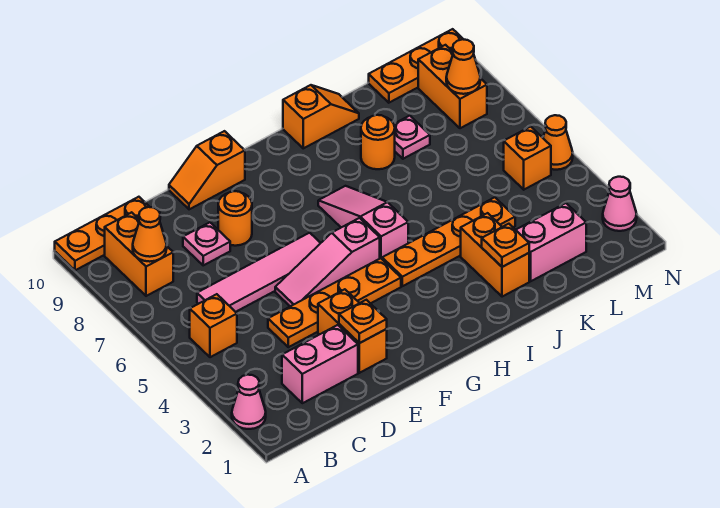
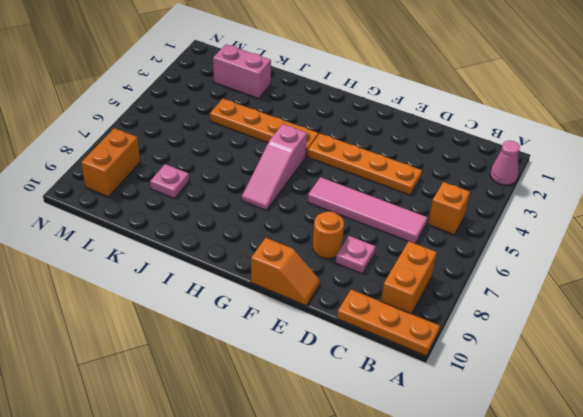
none -> pink brick C2:D2 level 1
none -> orange brick E2:E3 level 1
none -> pink slope E5:G5 level 1 top G

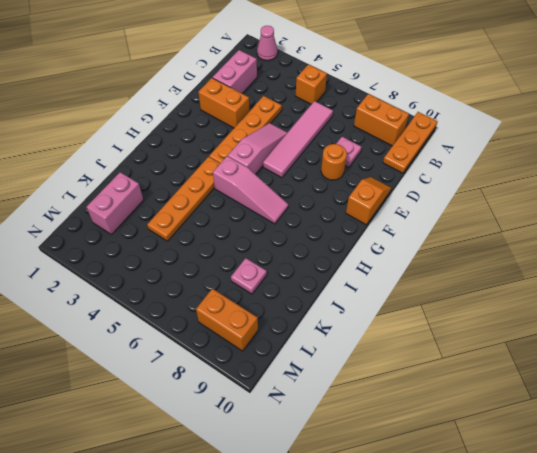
none -> orange slope I10:J10 level 1 top I
none -> orange brick J2:J3 level 1
none -> orange round brick J8 level 1

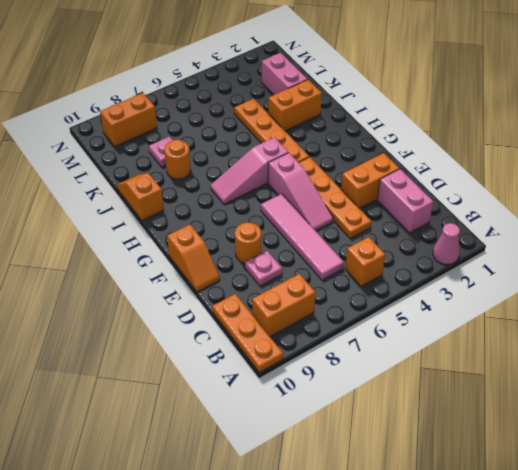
none -> orange plate L10:N10 level 1
none -> orange brick M5 level 1
none -> pink cone N2 level 1

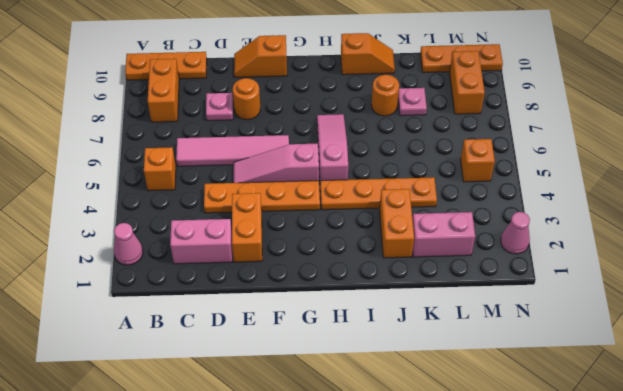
none -> orange cone N5 level 1
none -> orange cone B8 level 2
none -> orange plate E2 level 2

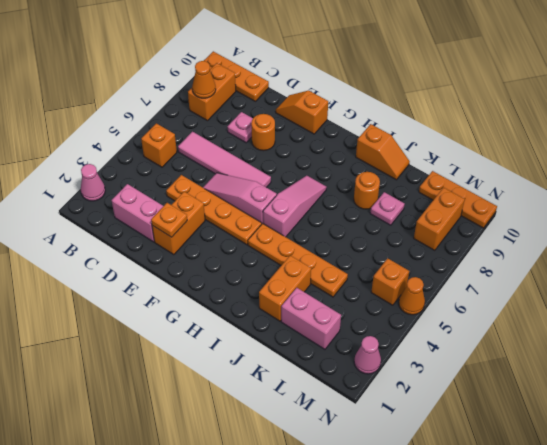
none -> orange plate J2 level 2
none -> orange cone M8 level 2

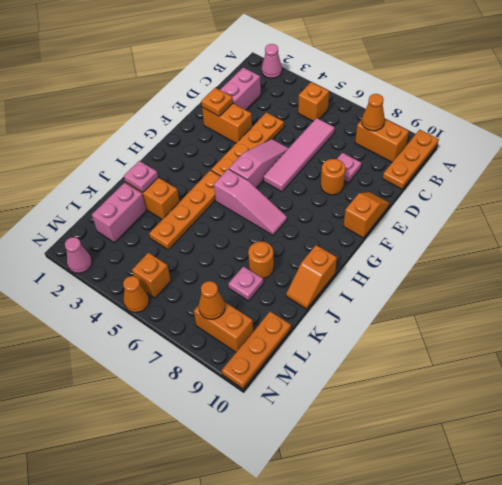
pink plate J2 level 2 -> orange plate J2 level 2

